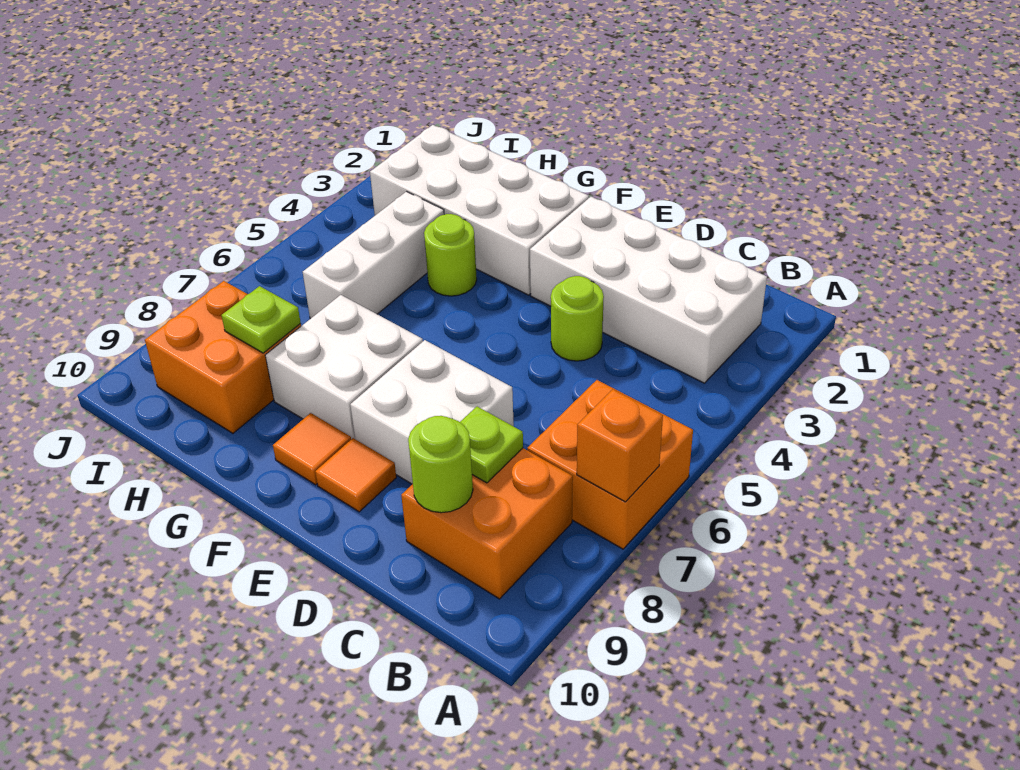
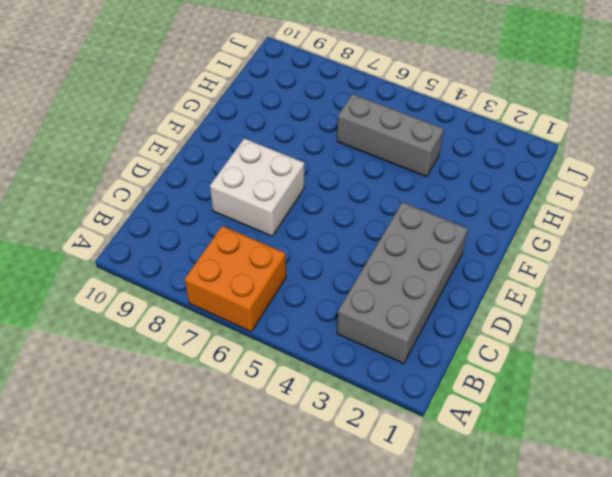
grey brick B2:E3 level 1 -> white brick B2:E3 level 1
grey brick H4:H6 level 1 -> white brick H4:H6 level 1
none -> orange brick B8:C9 level 1
none -> lime round brick D4 level 1
none -> orange tile E9 level 1

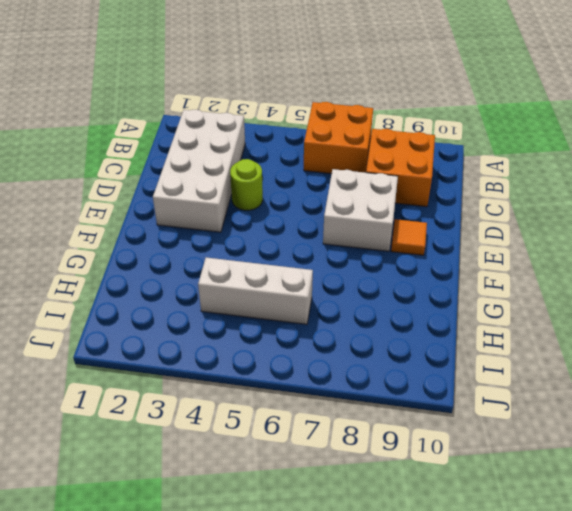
none -> white brick F2:I3 level 1
none -> white brick F7:G8 level 1
none -> orange tile F9 level 1

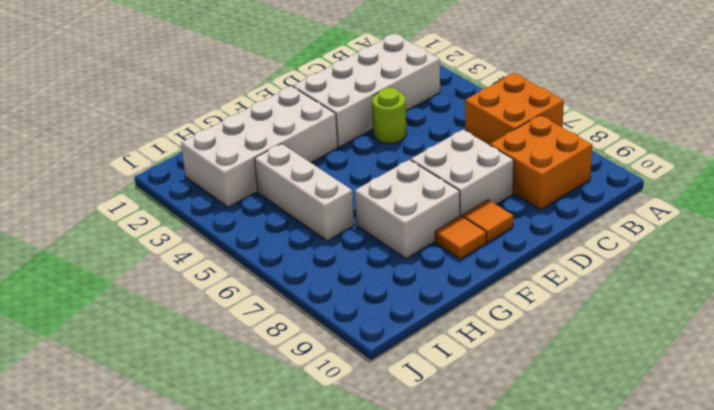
none -> lime round brick G4 level 1
none -> orange brick H8:I9 level 1
none -> orange brick A7 level 2

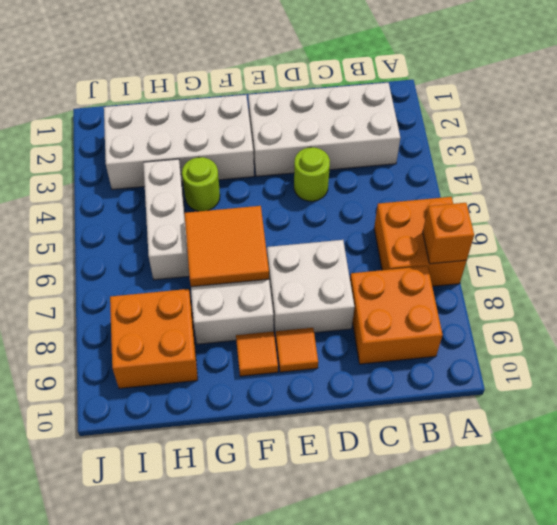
orange tile F6:G7 level 2 -> none
none -> lime plate C8 level 2
none -> lime round brick C9 level 2
none -> lime plate H8 level 2

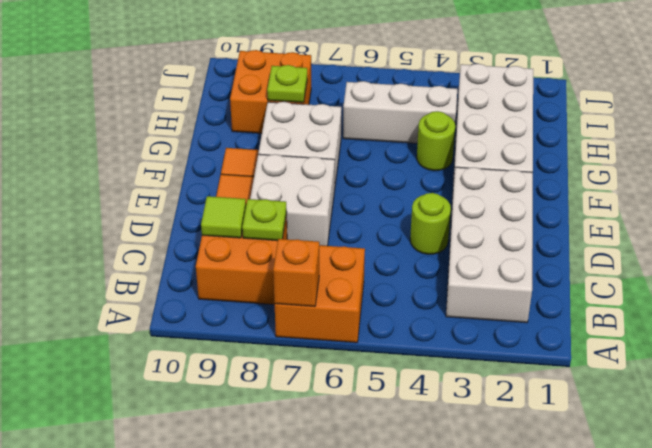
lime tile C9 level 2 -> lime round brick C9 level 2

